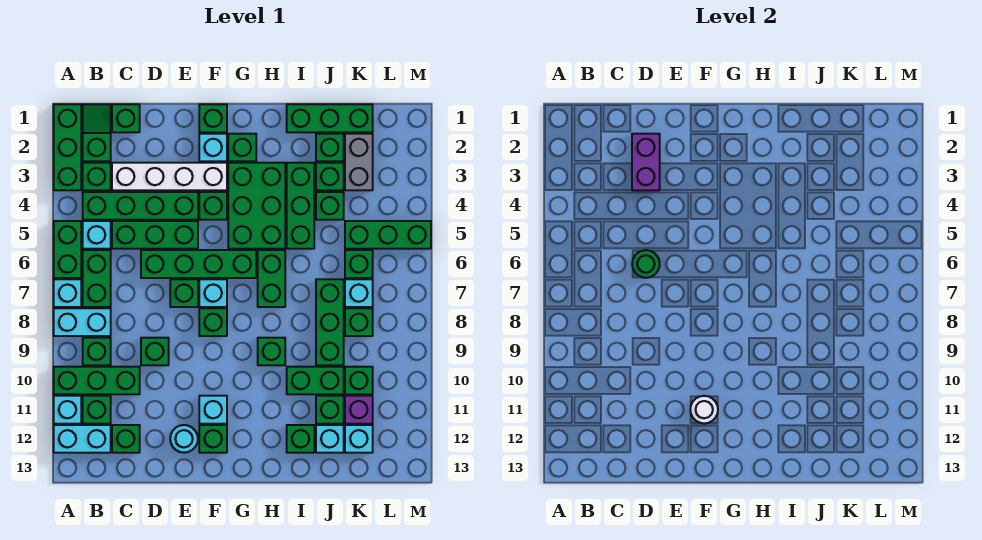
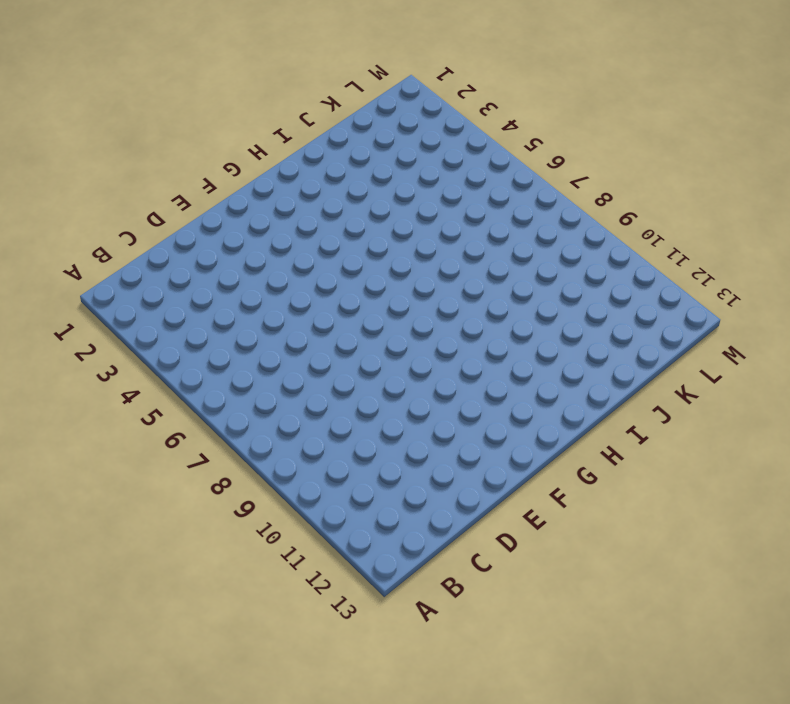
none -> green brick A1:A3 level 1
none -> green brick A5:A6 level 1
none -> cyan brick A7 level 1
none -> cyan brick A8:B8 level 1

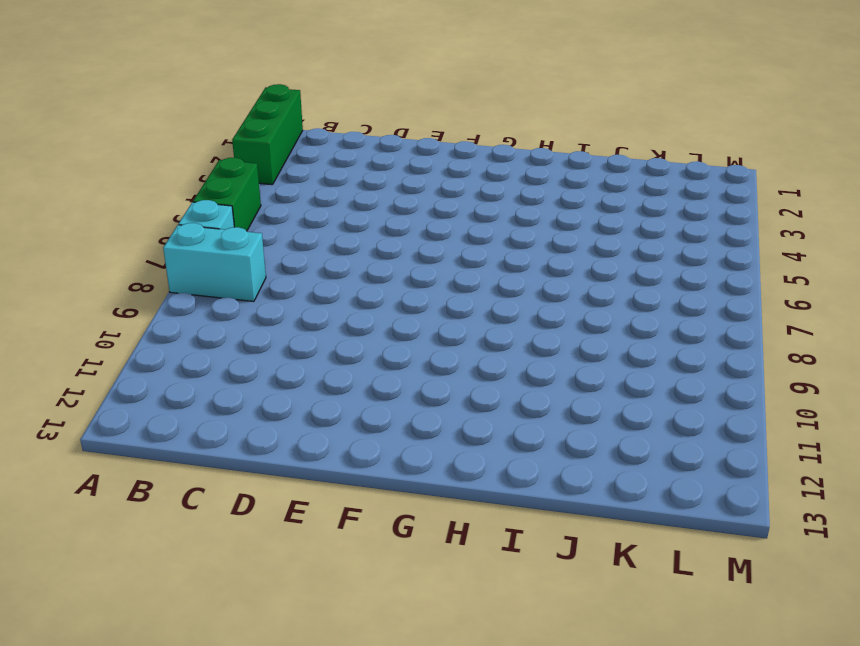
none -> green brick A10:C10 level 1
none -> cyan brick A11 level 1
none -> cyan brick A12:B12 level 1
none -> green slope B1:B2 level 1 top 2

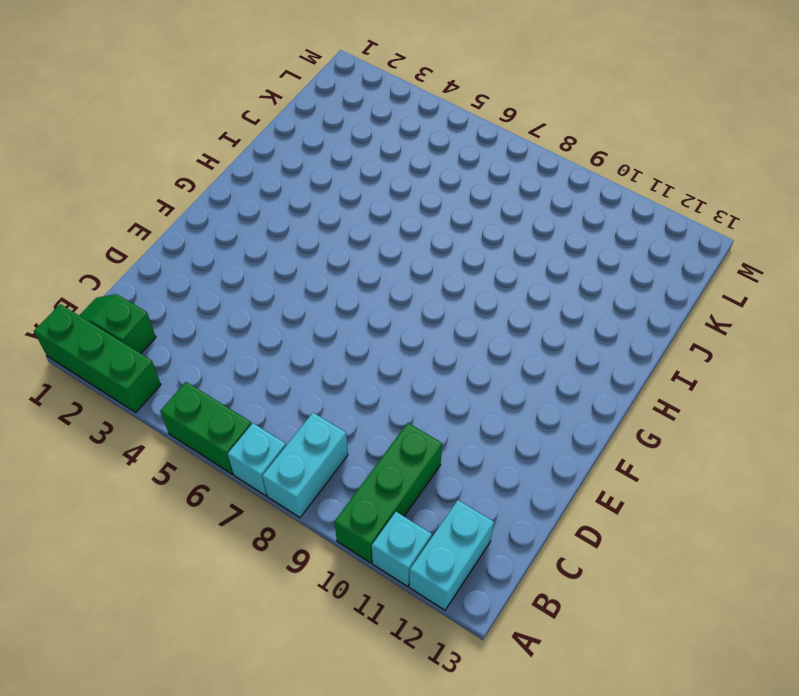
none -> green brick B3 level 1
none -> green brick B4:E4 level 1
none -> cyan brick B5 level 1
none -> green brick B6:B7 level 1

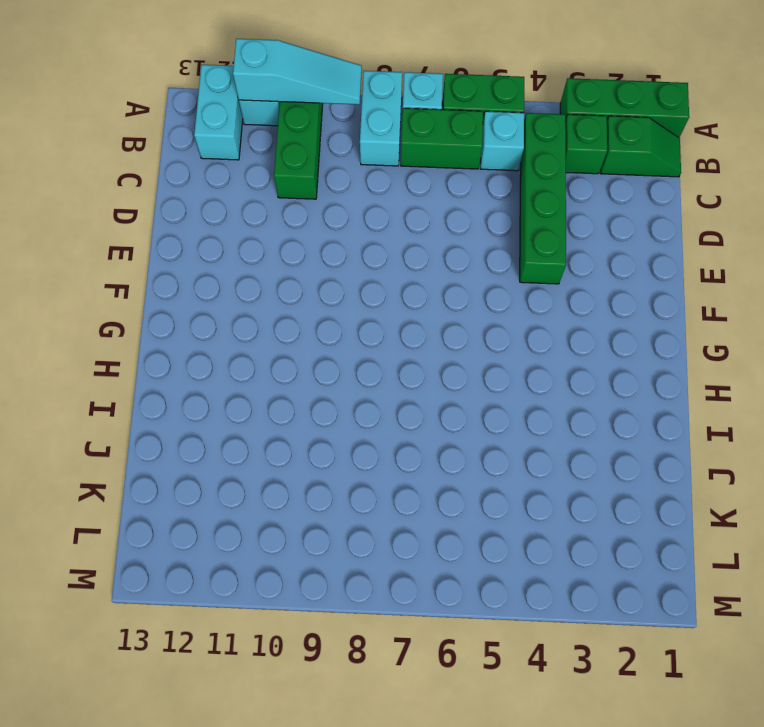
cyan slope A9:A11 level 2 top 11 -> none
none -> green brick B9 level 1
none -> green brick B11 level 1
none -> green brick C1 level 1
none -> white brick C3:F3 level 1

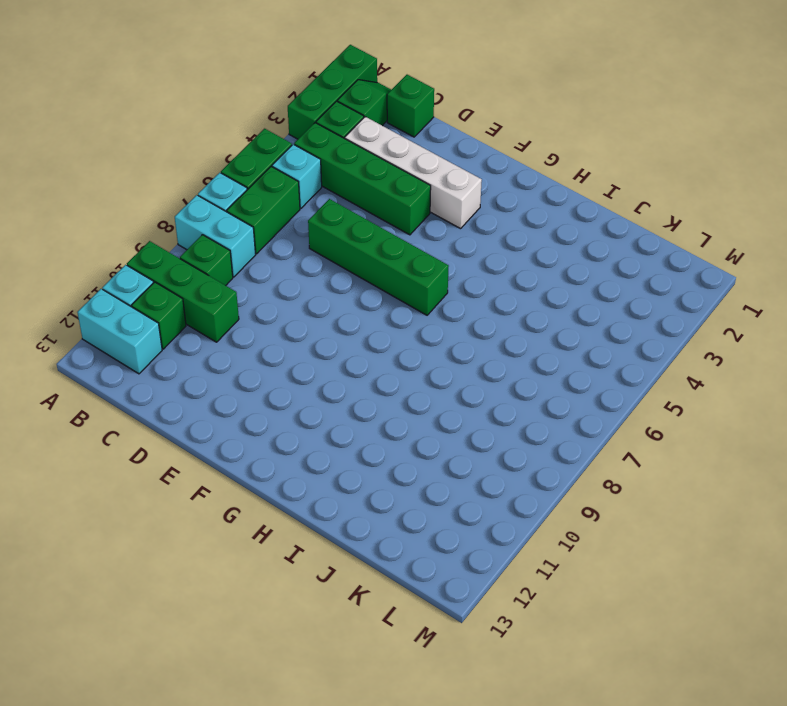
none -> green brick C5:E5 level 1
none -> green brick C12 level 1
none -> green brick D9 level 1
none -> green brick E7 level 1

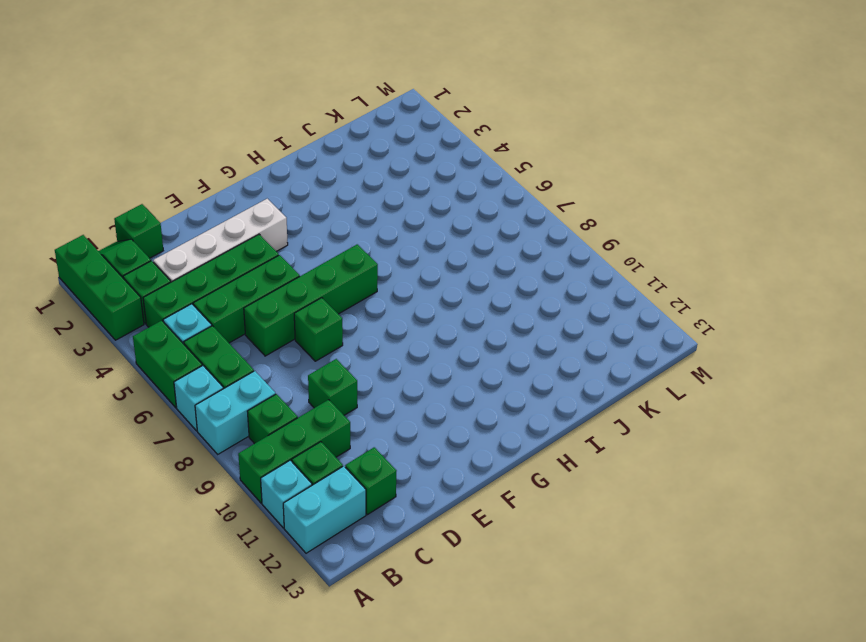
none -> cyan round brick E12 level 1
none -> green brick F1 level 1
none -> cyan brick F2 level 1
none -> green brick F4 level 1

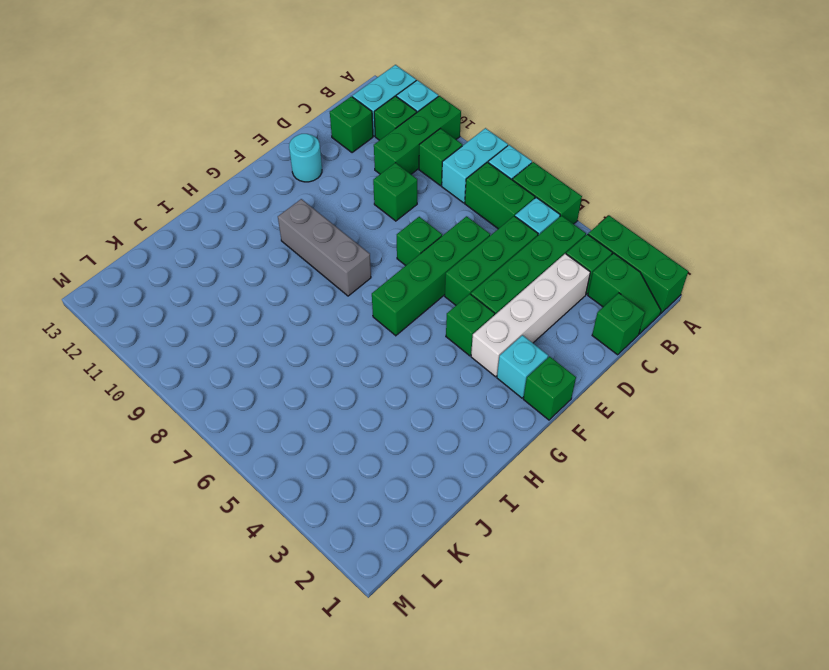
grey brick G8:G10 level 1 -> none
none -> cyan brick F7 level 1
none -> green brick F8 level 1
none -> cyan brick F11 level 1
none -> green brick F12 level 1

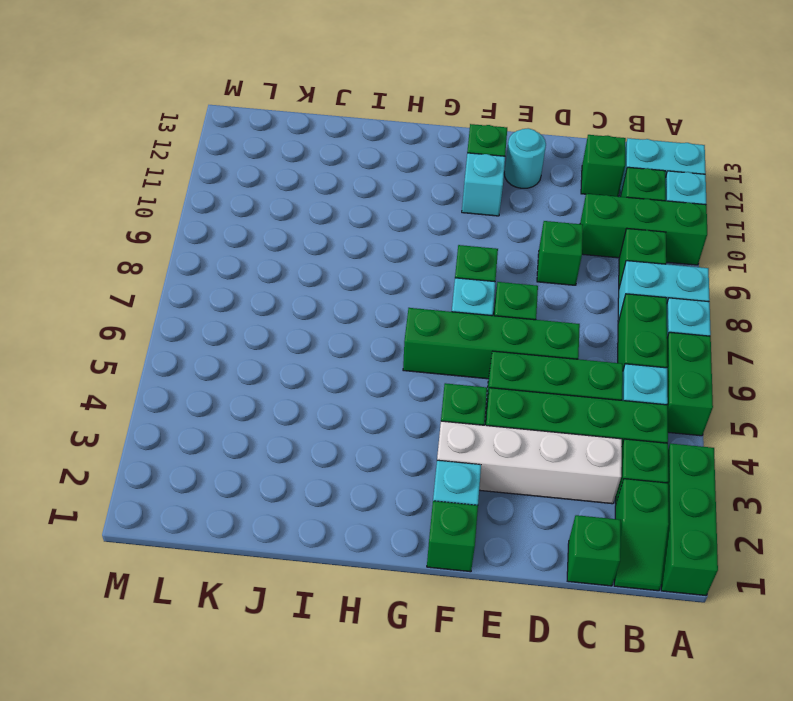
none -> green brick G2 level 1
none -> green brick G3:H5 level 1
none -> green brick H6:H7 level 1
none -> green brick H9 level 1

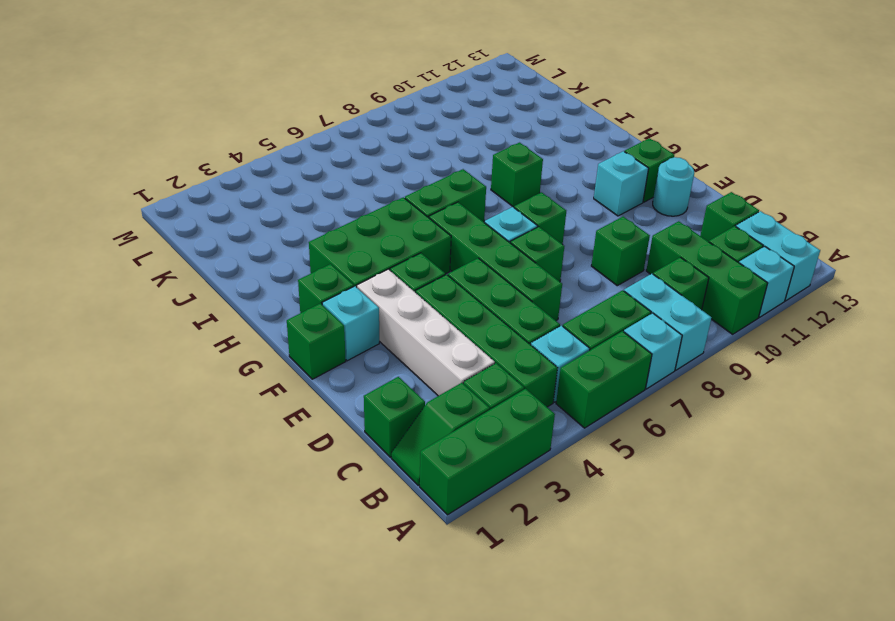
none -> green brick I1:K1 level 1
none -> green brick I3:I5 level 1
none -> green brick I10:J10 level 1
none -> green brick I12 level 1

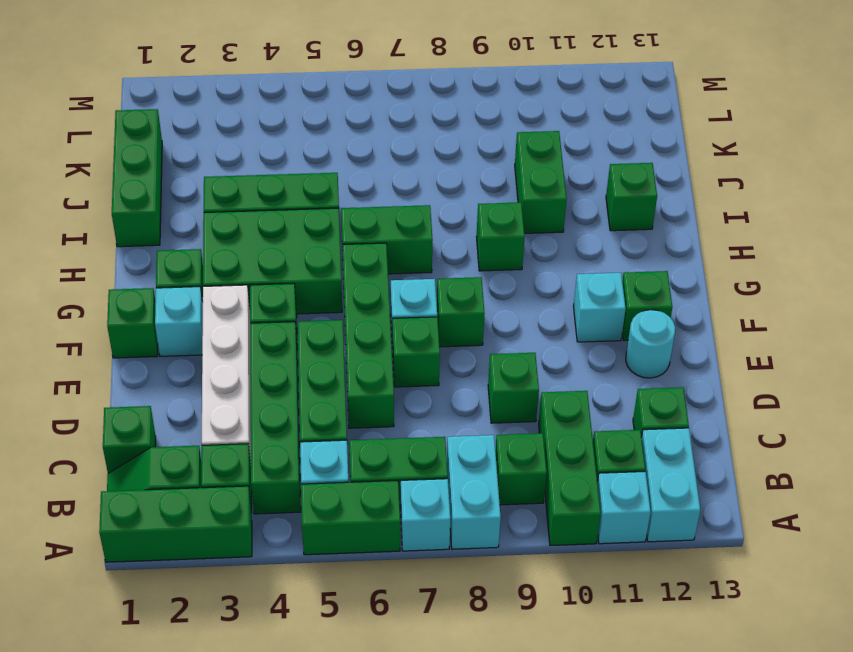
none -> green brick J2 level 1
none -> green brick J3 level 1
none -> green brick J4 level 1
none -> green brick J7:J9 level 1

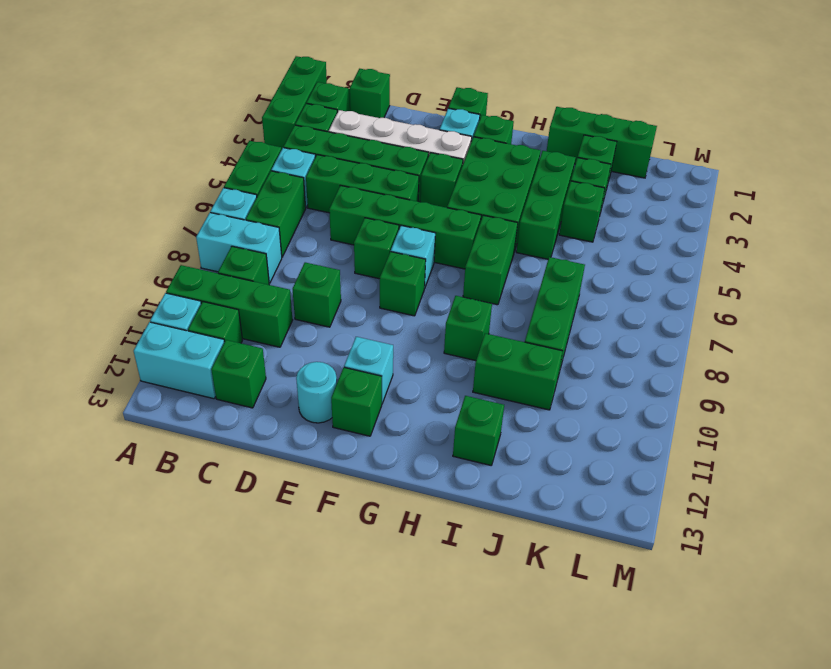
none -> green brick J11 level 1
none -> cyan brick J12 level 1
none -> grey brick K2:K3 level 1
none -> green brick K5:M5 level 1

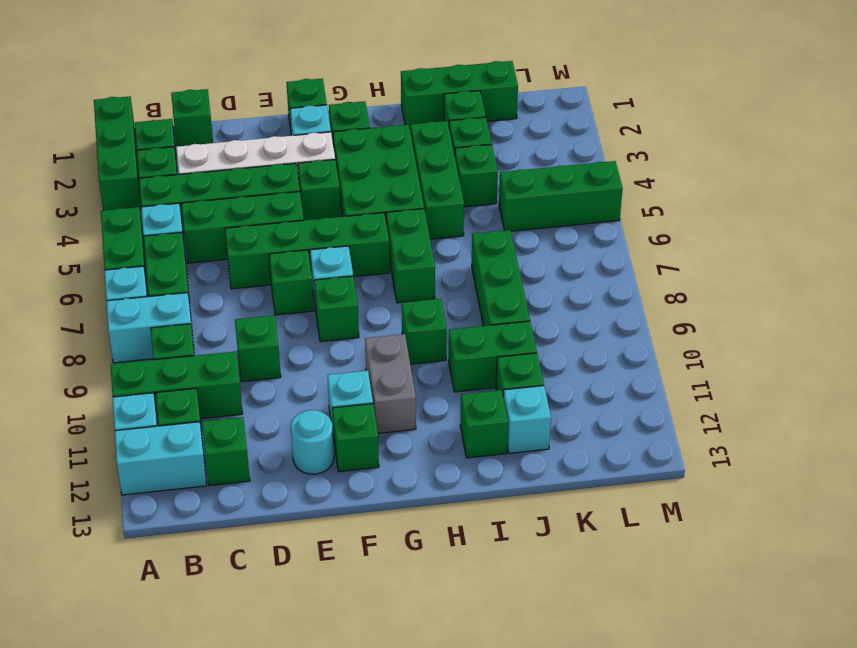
grey brick G10:G11 level 1 -> grey brick K2:K3 level 1
none -> green brick K6 level 1
none -> cyan brick K7 level 1
none -> green brick K8 level 1
none -> green brick K10 level 1

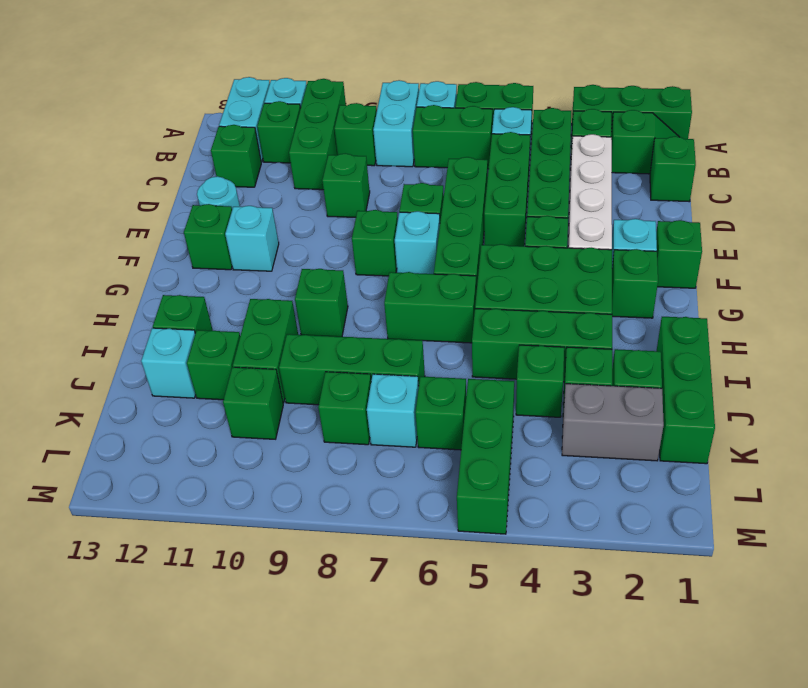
none -> purple brick K11 level 1
none -> cyan brick K12 level 1
none -> purple brick D2:D3 level 2
none -> green round brick D6 level 2

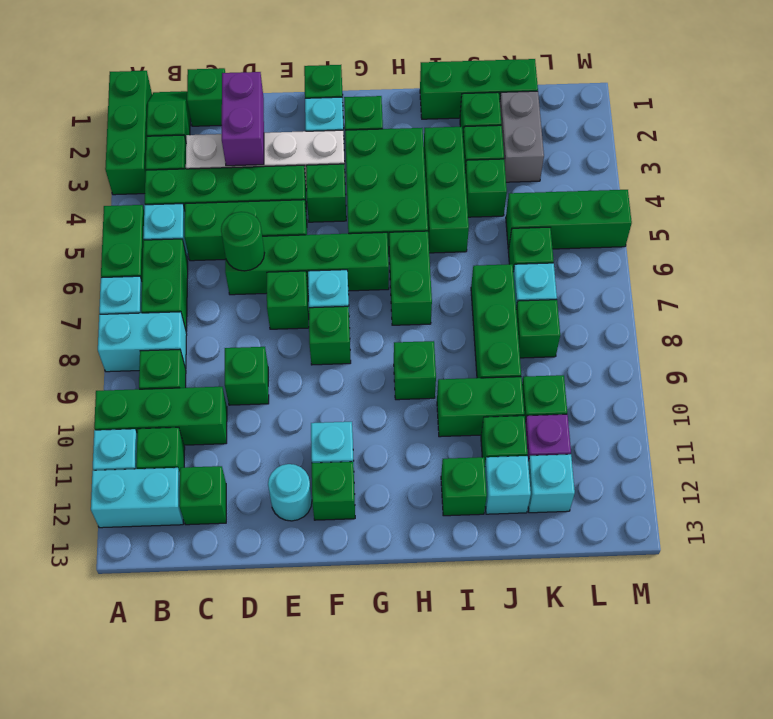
none -> white round brick F11 level 2

